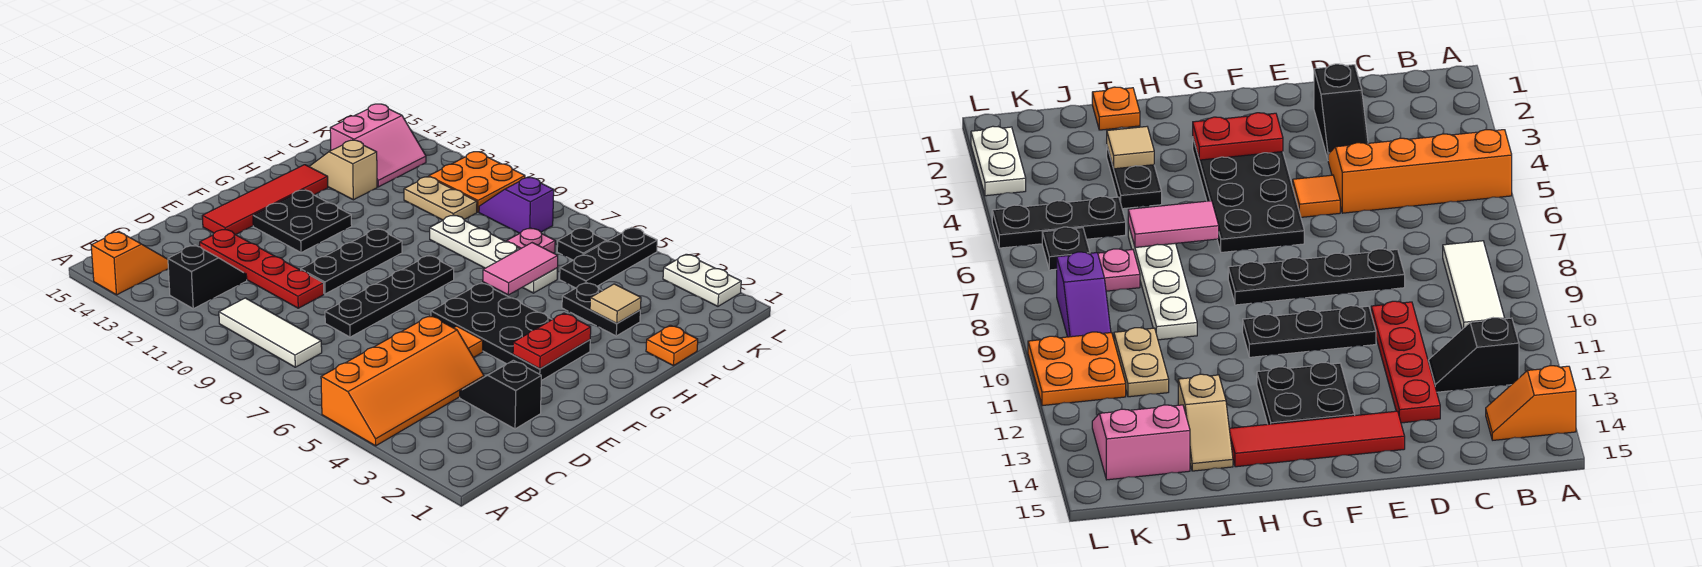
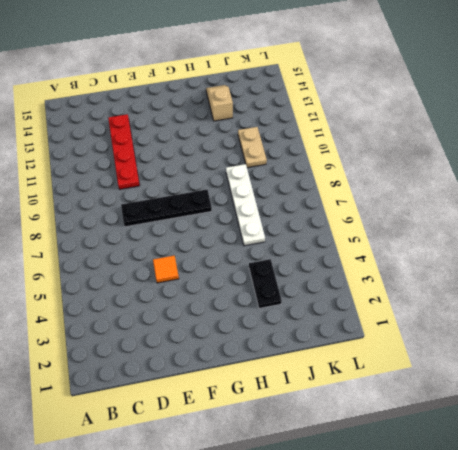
none -> orange slope A4:D5 level 1 top 5
none -> orange slope A14:B14 level 1 top A
none -> white tile B8:B10 level 1

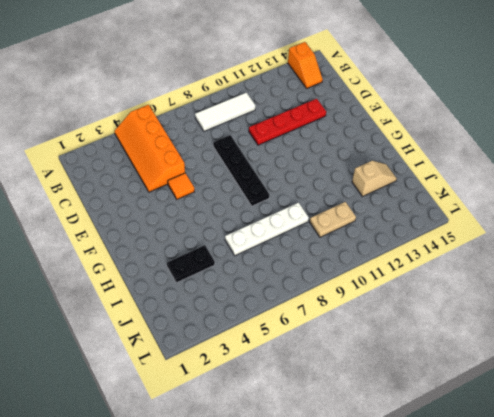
none -> black slope B12:C12 level 1 top B
none -> black slope D2:D3 level 1 top 2
none -> black plate E10:G10 level 1

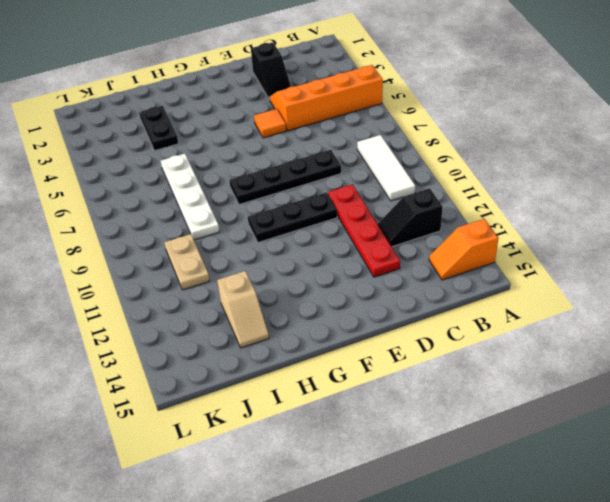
none -> red tile E14:H14 level 1
none -> black plate F3:G6 level 1
none -> black plate F12:G13 level 1

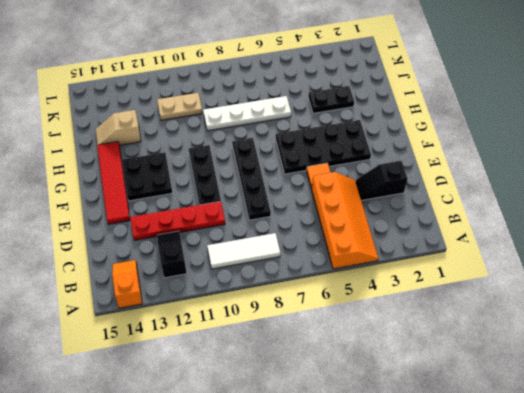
none -> orange plate I1 level 1
none -> black plate J5:L5 level 1
none -> pink plate J7 level 1

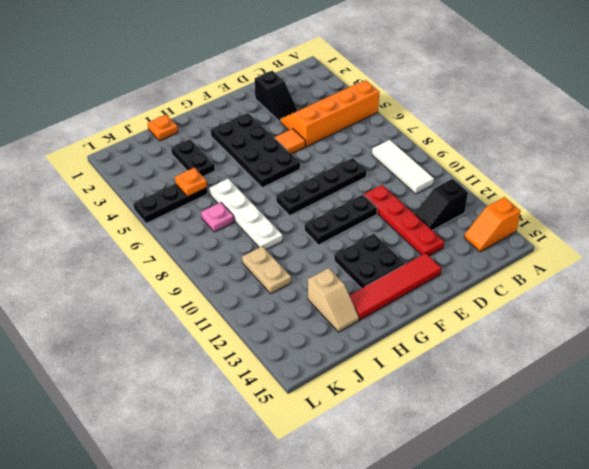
orange plate J5 level 2 -> none
none -> pink slope J13:K14 level 1 top 14
none -> black plate K6 level 1
none -> purple slope K8:K9 level 1 top 8

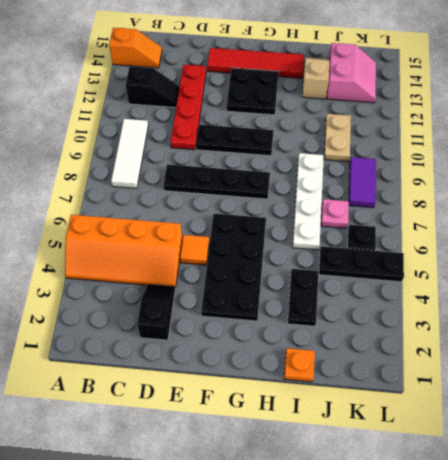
pink slope J13:K14 level 1 top J -> pink slope J13:K14 level 1 top 14
purple tile K8:K9 level 1 -> purple slope K8:K9 level 1 top 8
none -> orange plate K10:L11 level 1
none -> white plate L2:L3 level 1
none -> red plate F3:G3 level 2

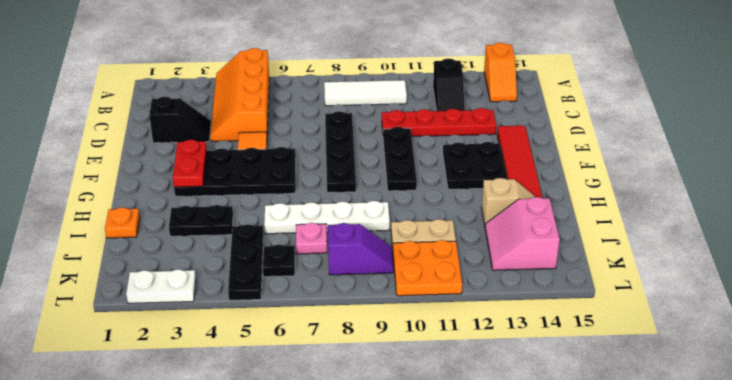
none -> pink tile H6:I6 level 2
none -> tan tile I3 level 2

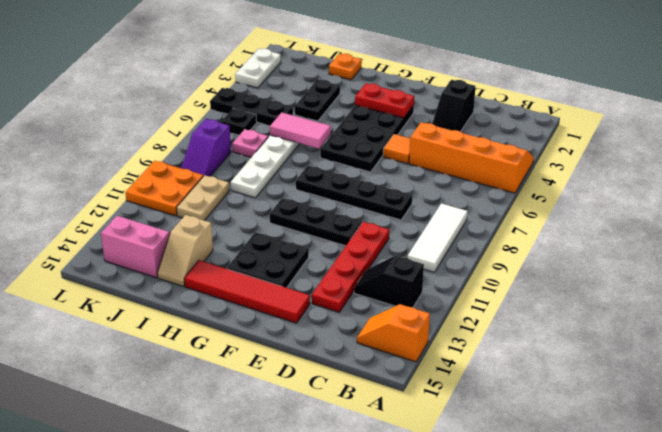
none -> tan tile I3 level 2

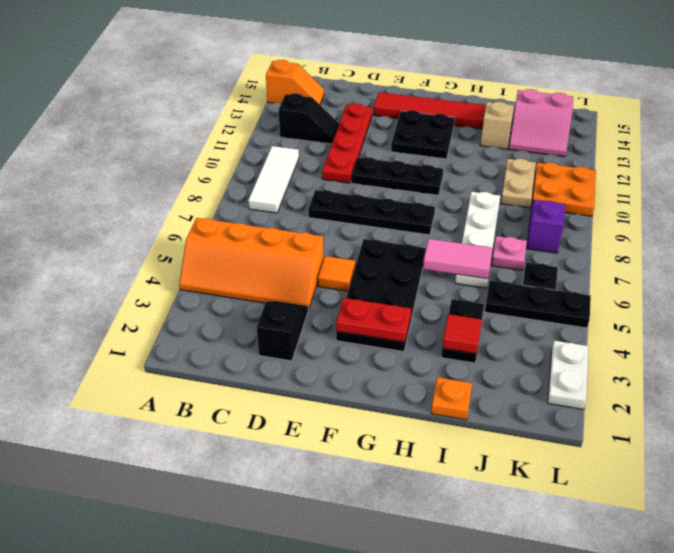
red tile I3 level 2 -> tan tile I3 level 2

